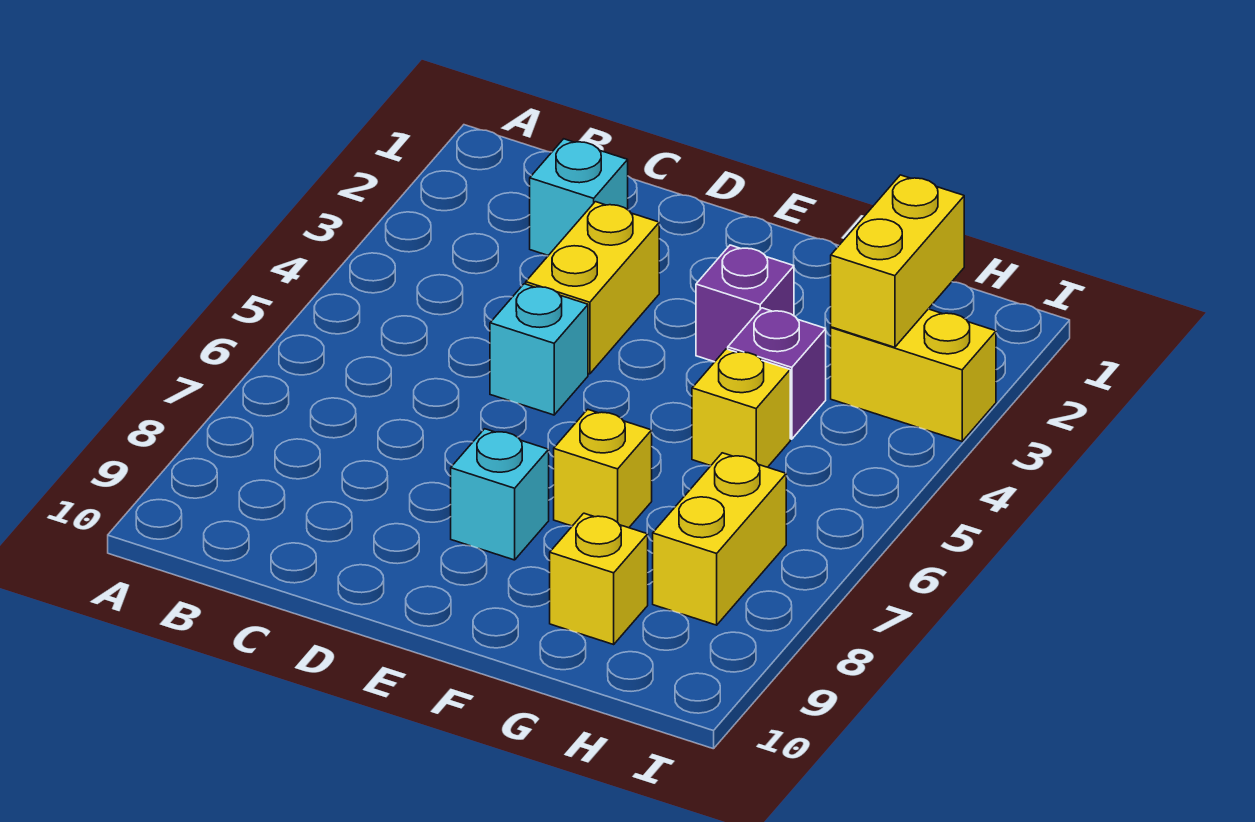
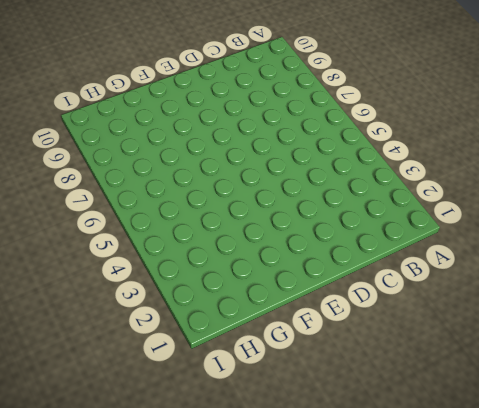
none -> cyan brick C2 level 1
none -> yellow brick D3:D4 level 1
none -> cyan brick D5 level 1

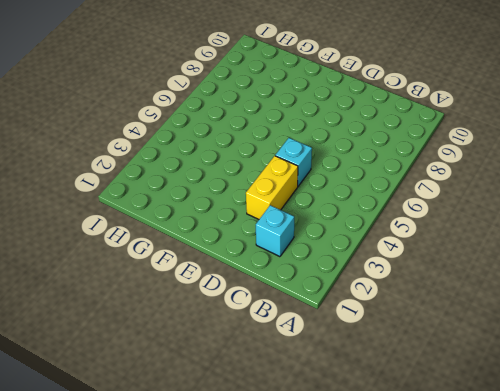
none -> cyan brick E8 level 1
none -> purple brick F3 level 1
none -> yellow brick F7 level 1

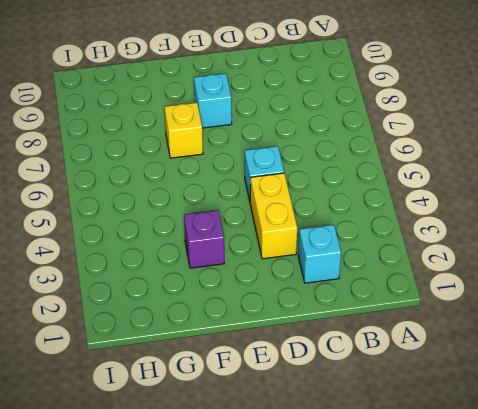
none -> purple brick G4 level 1
none -> yellow brick G5 level 1
none -> yellow brick G9 level 1

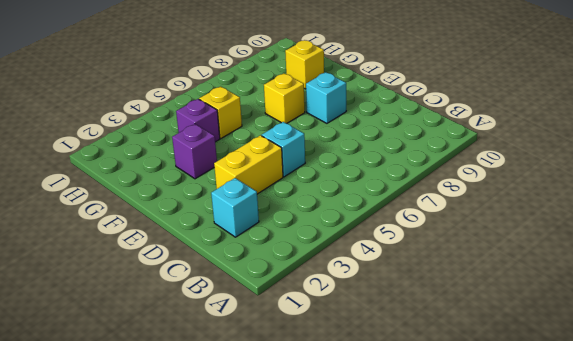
none -> yellow brick H3:I3 level 1
none -> yellow brick H7:H8 level 1
none -> yellow brick H2:H3 level 2

